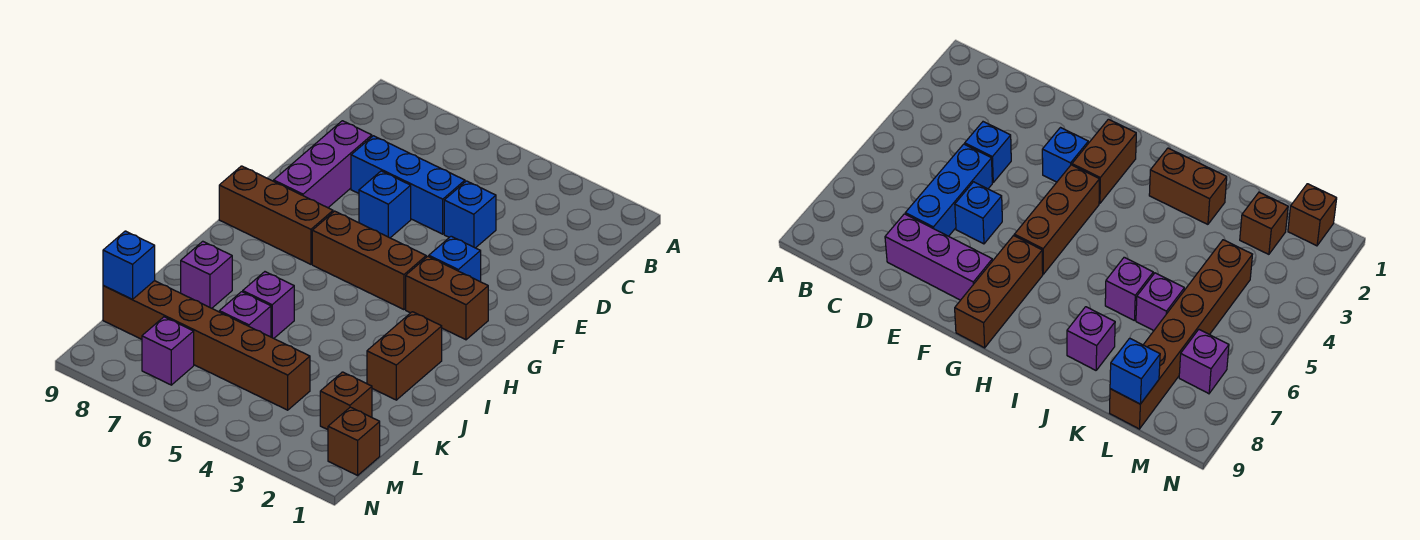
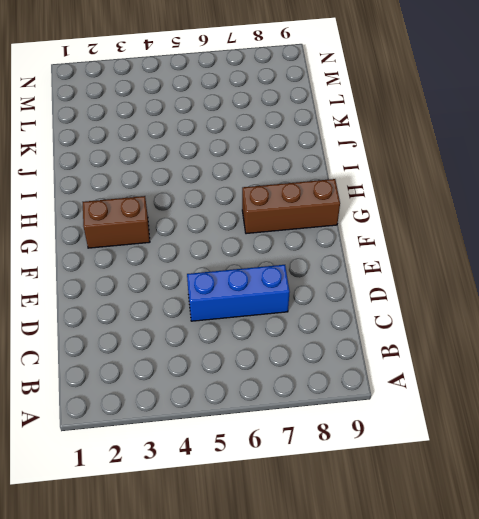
none -> blue brick D4 level 1
none -> purple brick D8:F8 level 1
none -> blue brick E6 level 1

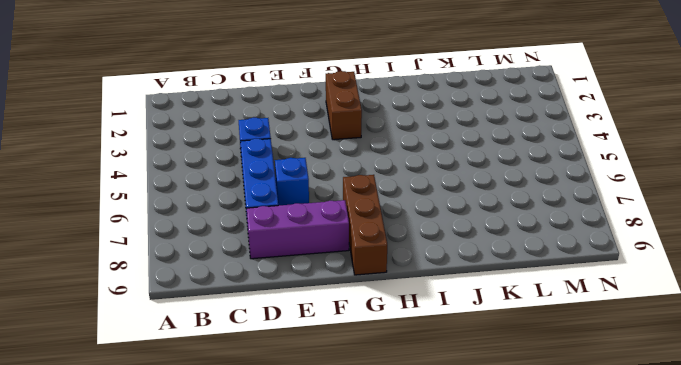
none -> blue brick F3 level 1
none -> brown brick G4:G6 level 1
none -> brown brick I2:J2 level 1

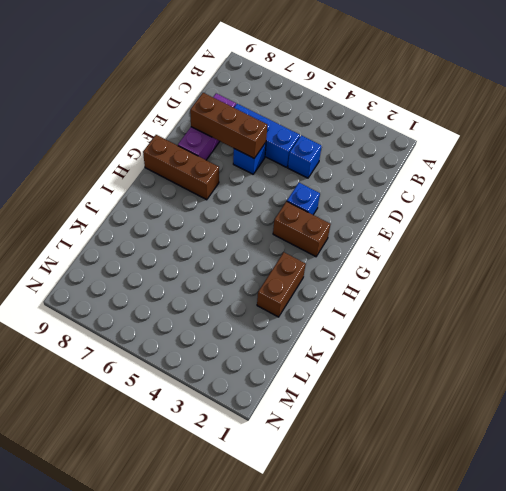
brown brick E6:E8 level 2 -> brown brick G4:G6 level 1
none -> purple brick J6 level 1
none -> purple brick J8 level 1
none -> purple brick K6 level 1

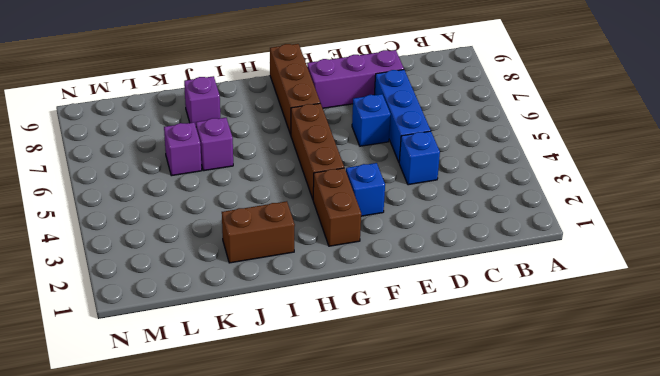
none -> brown brick L2 level 1
none -> brown brick L4:L9 level 1
none -> brown brick M1 level 1

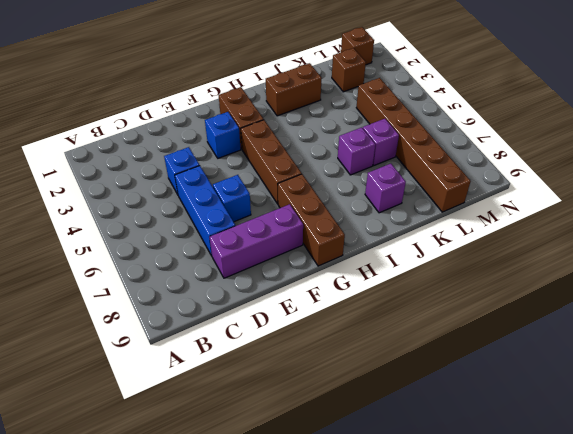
none -> purple brick M7 level 1
none -> blue brick L9 level 2

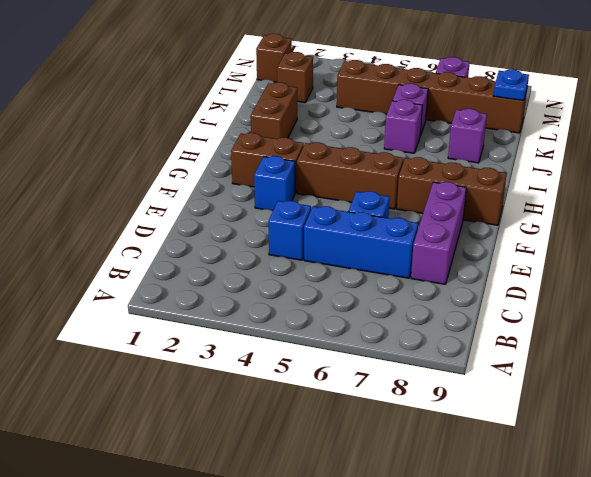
blue plate L9 level 2 -> blue brick L9 level 2

